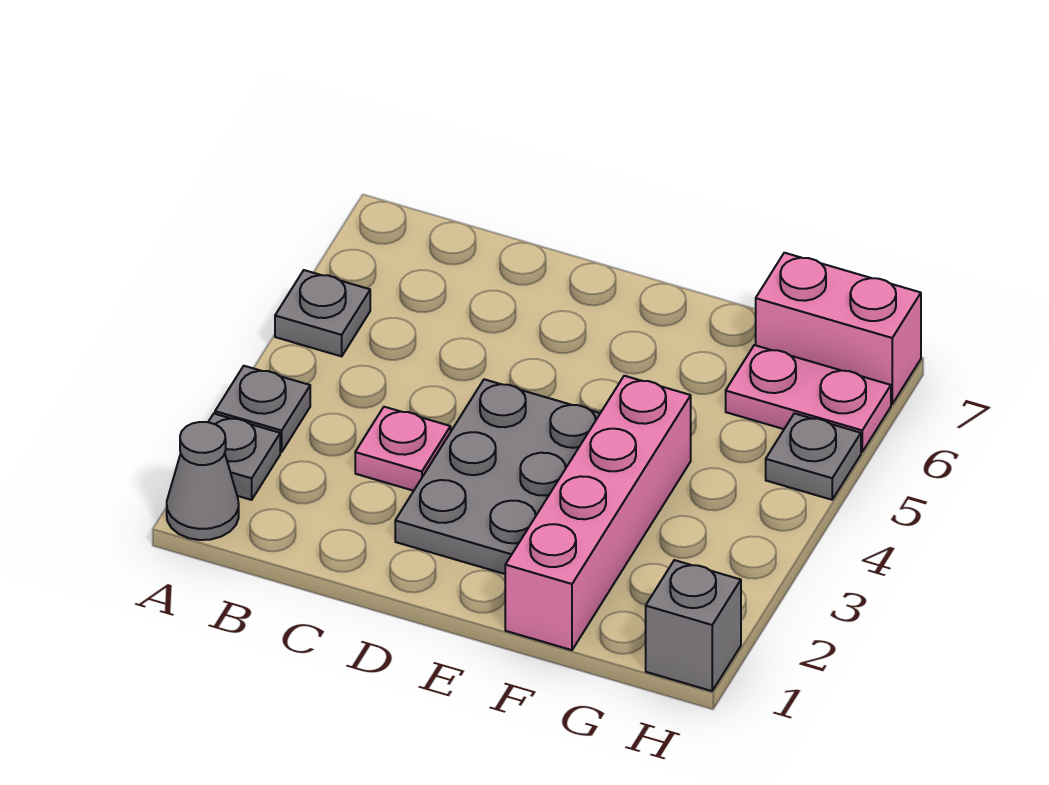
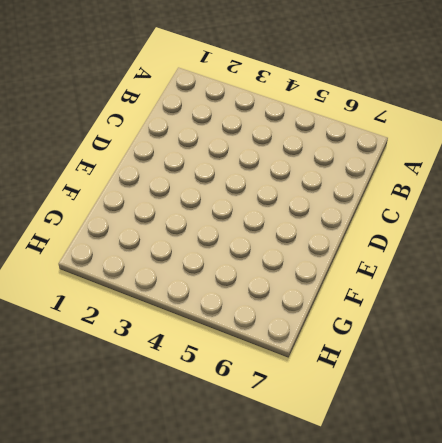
none -> grey cone A1 level 1
none -> grey plate A2 level 1

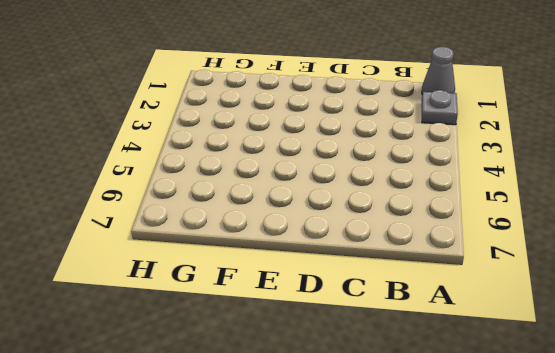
none -> grey plate A3 level 1
none -> grey plate A5 level 1

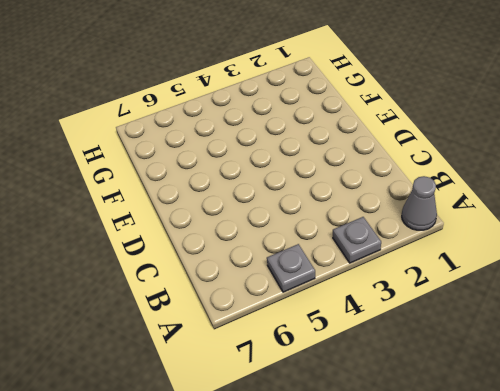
none -> grey plate A2 level 1
none -> pink plate C3 level 1

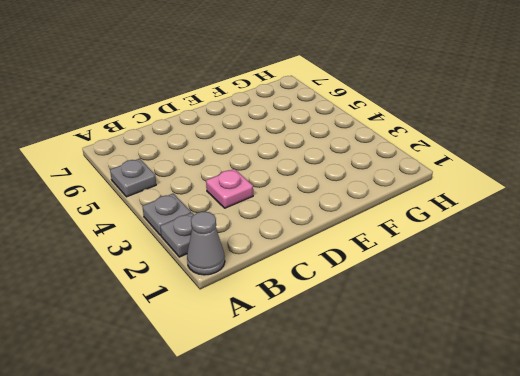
none -> grey plate D2:E4 level 1
none -> pink brick F1:F4 level 1

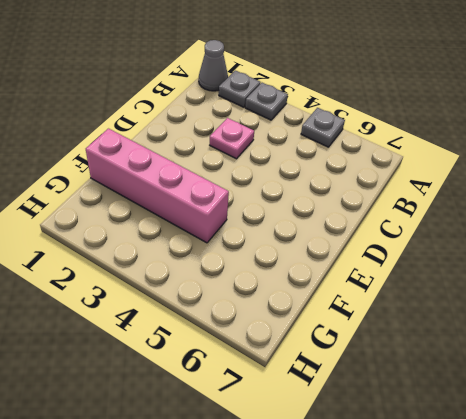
none -> grey plate D2:E4 level 1
none -> pink plate G6:H6 level 1

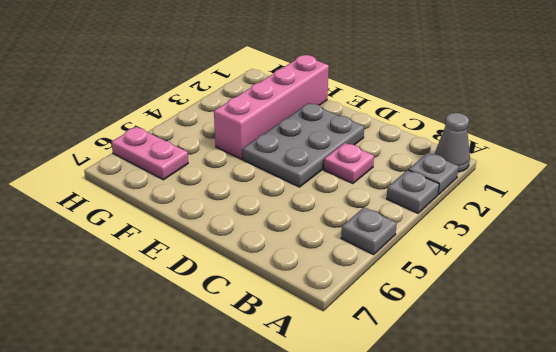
none -> pink brick G7:H7 level 1
none -> grey brick H1 level 1

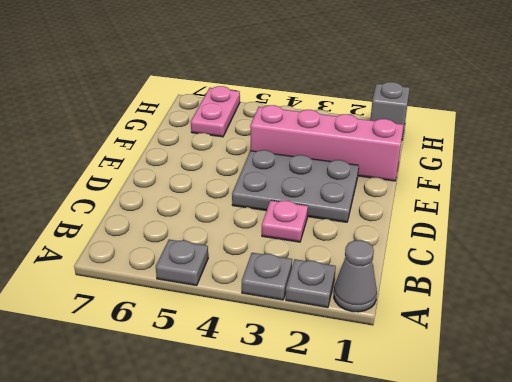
none -> pink brick G7:H7 level 1
none -> grey plate H5 level 1

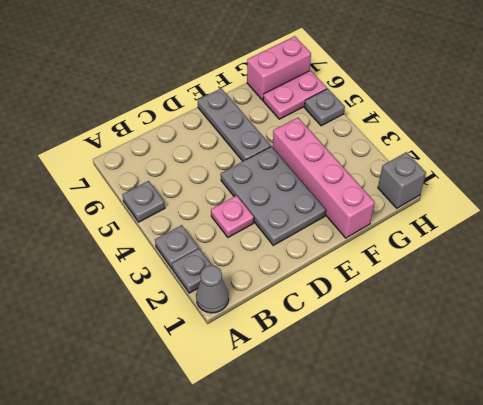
grey plate E5:E7 level 1 -> none

